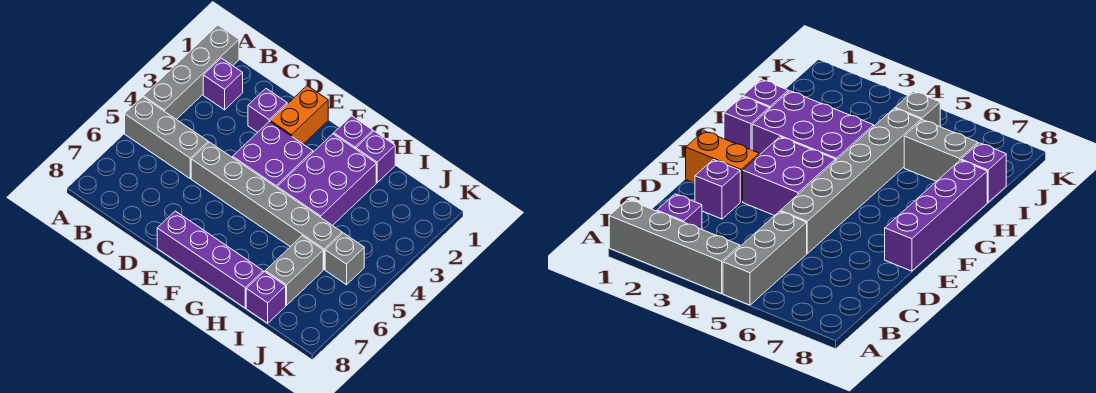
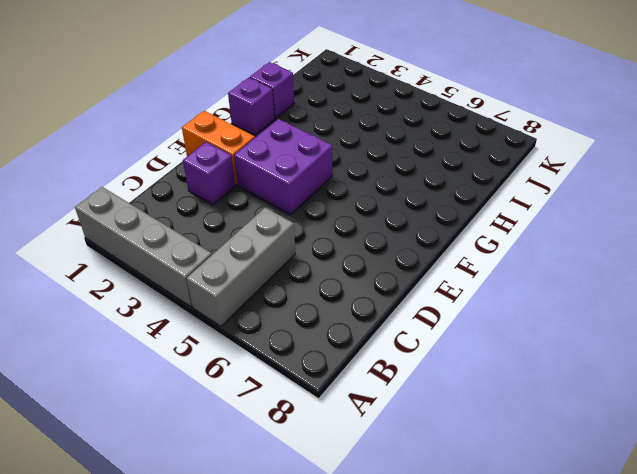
none -> purple brick B2 level 1
none -> grey brick D5:I5 level 1
none -> purple brick E8:H8 level 1

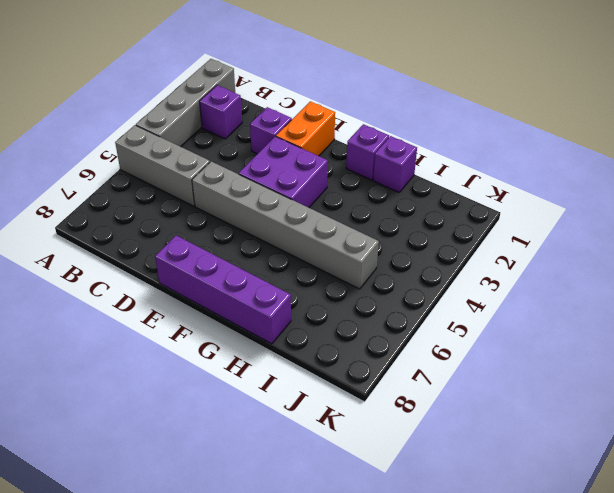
none -> purple brick G2:H4 level 1
none -> grey brick I6:I7 level 1
none -> purple brick I8 level 1

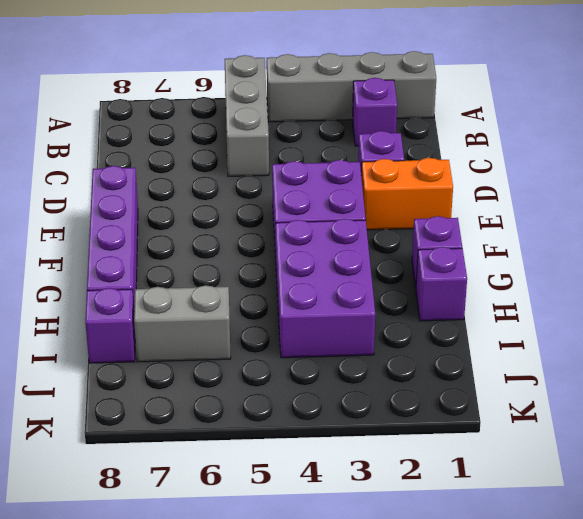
purple brick G3:I4 level 1 -> purple brick G2:H4 level 1
none -> grey brick D5:I5 level 1
none -> grey brick J5 level 1

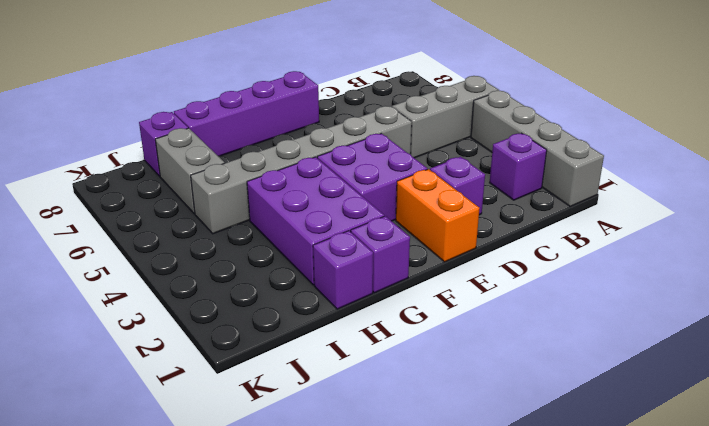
none -> grey brick J5 level 1

